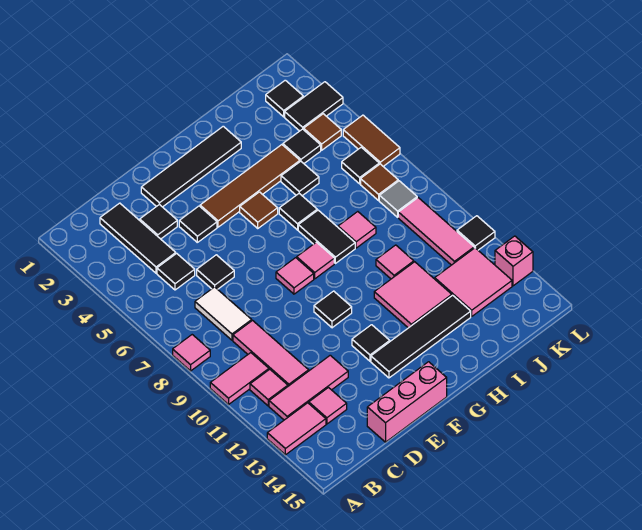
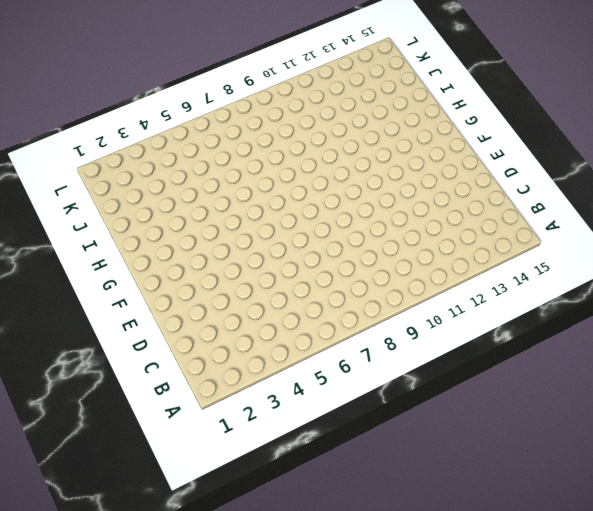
none -> pink tile A8 level 1
none -> pink tile A10:B10 level 1
none -> pink tile A13:B13 level 1
none -> pink tile B11 level 1

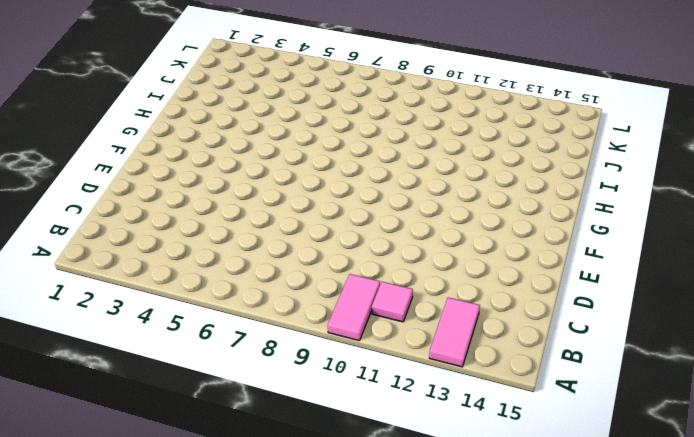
none -> pink tile A8 level 1
none -> pink tile B12:D12 level 1
none -> black tile C2:C4 level 1
none -> black tile C5 level 1

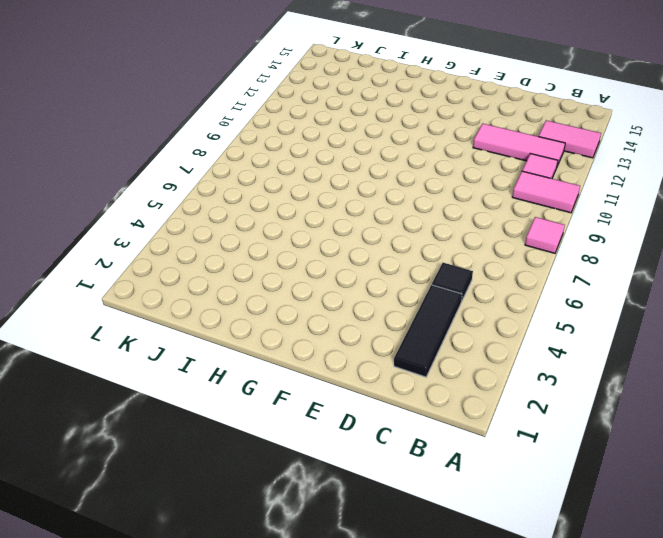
none -> white tile C7:C8 level 1
none -> pink tile C9:C11 level 1
none -> pink tile C13 level 1
none -> black tile D3 level 1

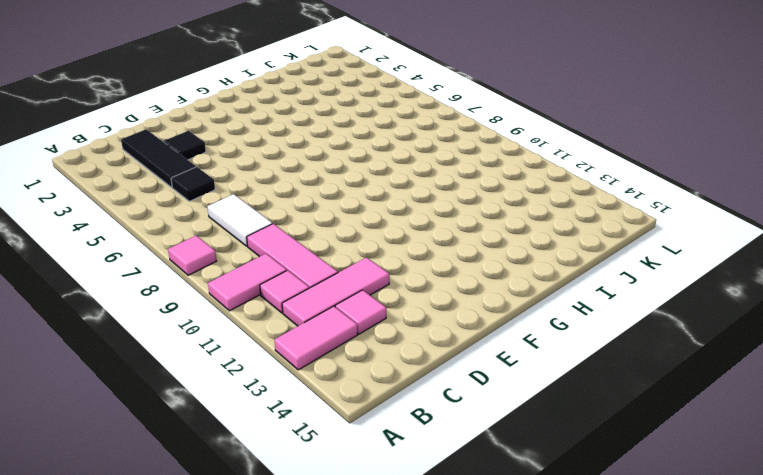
none -> black tile D6 level 1
none -> pink brick D15:F15 level 1
none -> black tile E2:H2 level 1
none -> black tile E4 level 1

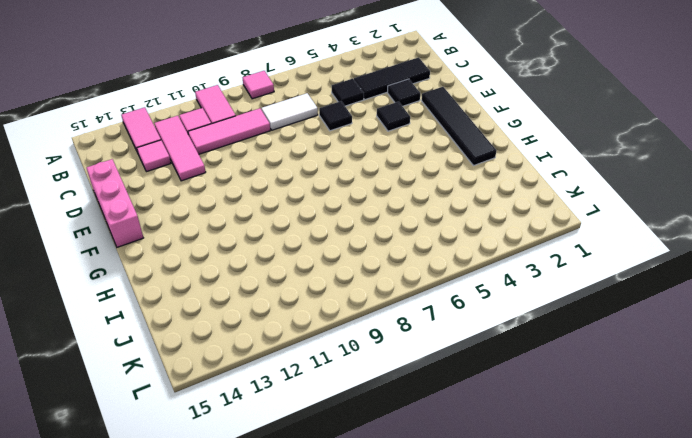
none -> brown tile F4:I4 level 1
none -> pink tile F8 level 1
none -> black tile F10 level 1
none -> black tile F12 level 1

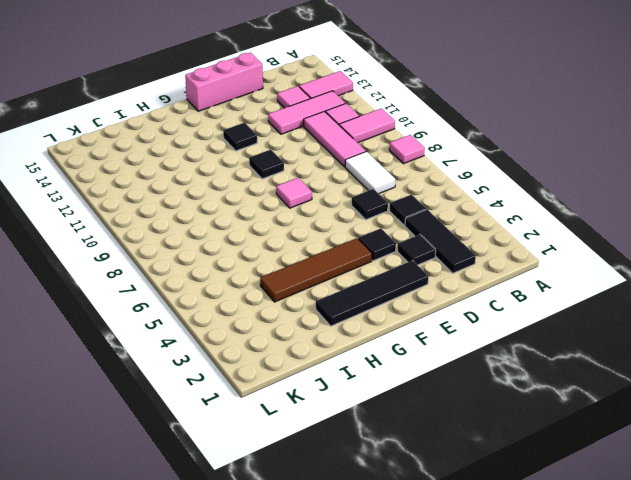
none -> black tile F13:I13 level 1
none -> brown tile G5 level 1
none -> pink tile G8 level 1
none -> black tile H6 level 1

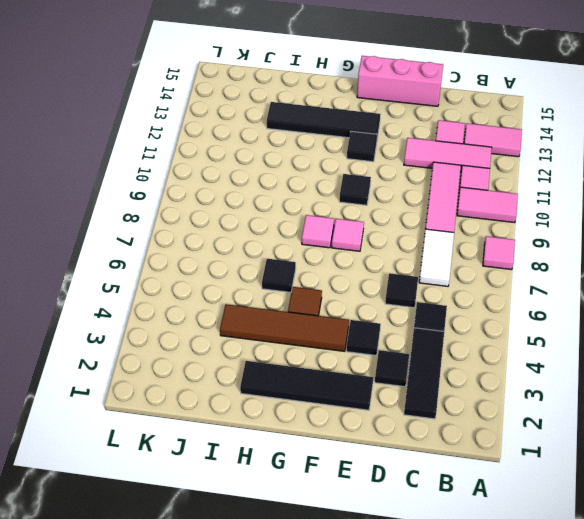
none -> black tile H7:H8 level 1
none -> pink tile H11:I12 level 1
none -> black tile I5 level 1
none -> pink tile I8 level 1

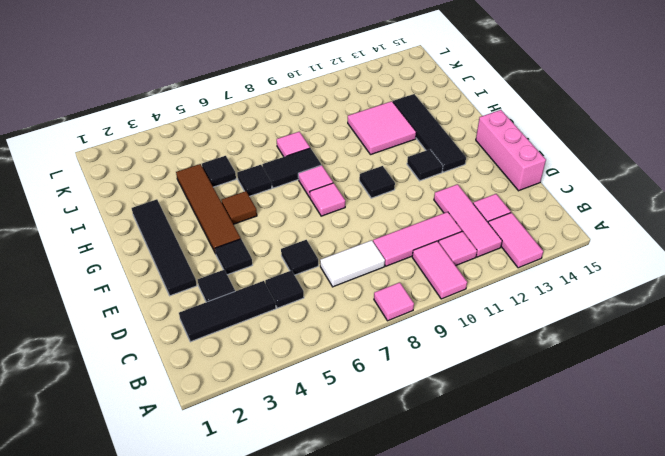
none -> pink tile I10 level 1
none -> black tile J4 level 1
none -> pink tile J12:K13 level 1
none -> black tile K2 level 1

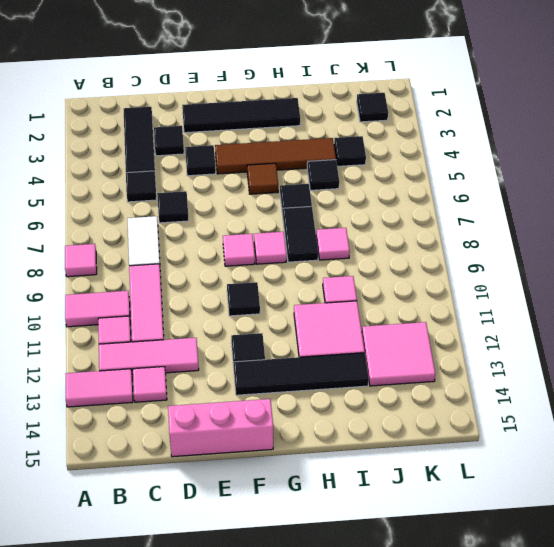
none -> black tile K3:L3 level 1
none -> brown tile K4 level 1
none -> black tile K6 level 1
none -> brown tile K7 level 1

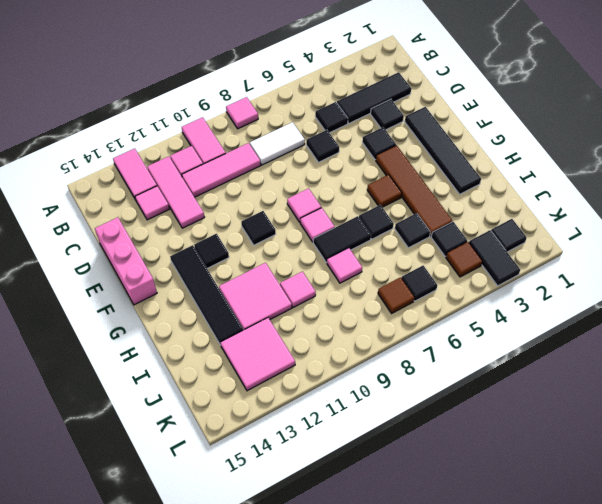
none -> grey tile K8 level 1
none -> pink tile K9:K11 level 1
none -> brown tile L5:L6 level 1
none -> black tile L11 level 1

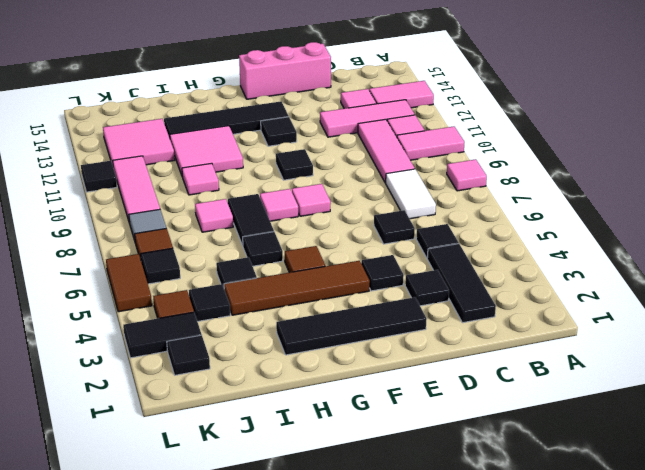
none -> pink brick L13 level 1

